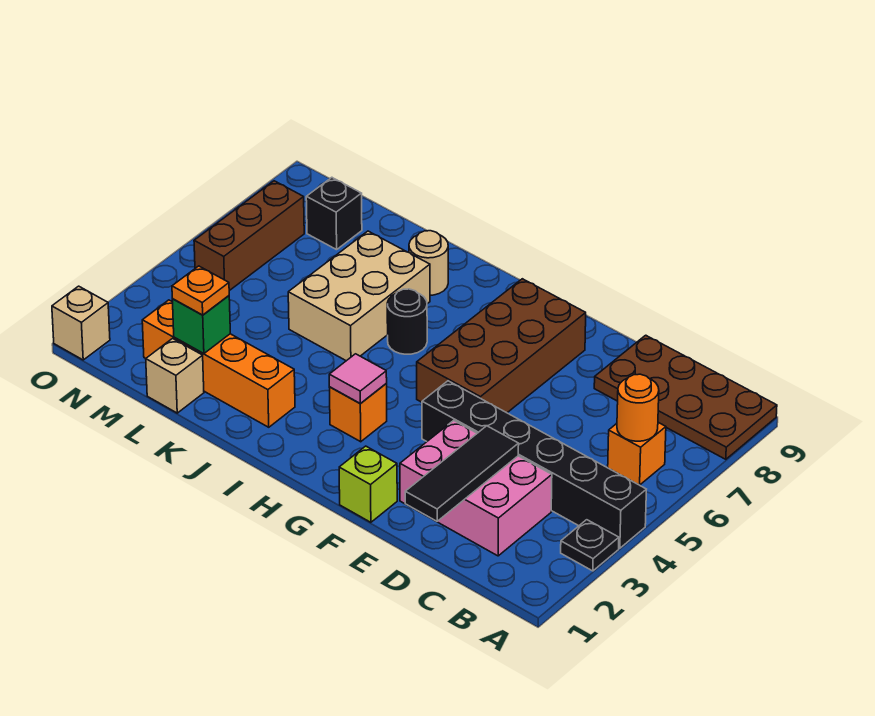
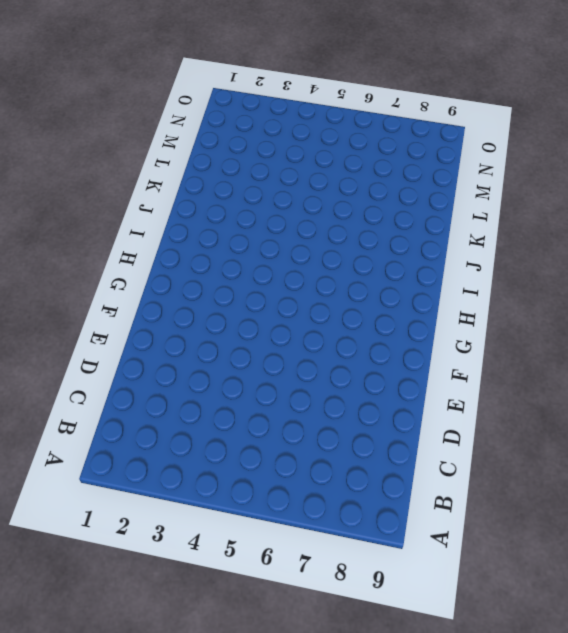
none -> black plate A3 level 1
none -> black brick A4:F4 level 1
none -> brown plate A8:D9 level 1

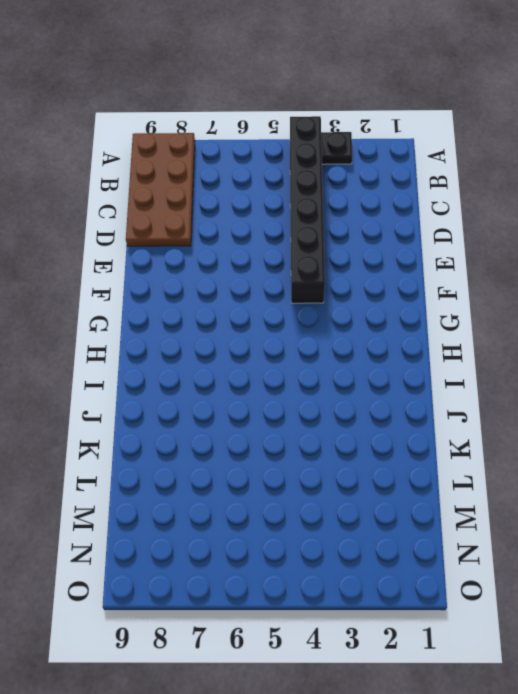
none -> orange brick B6 level 1
none -> pink brick C2:E3 level 1
none -> lime brick F1 level 1

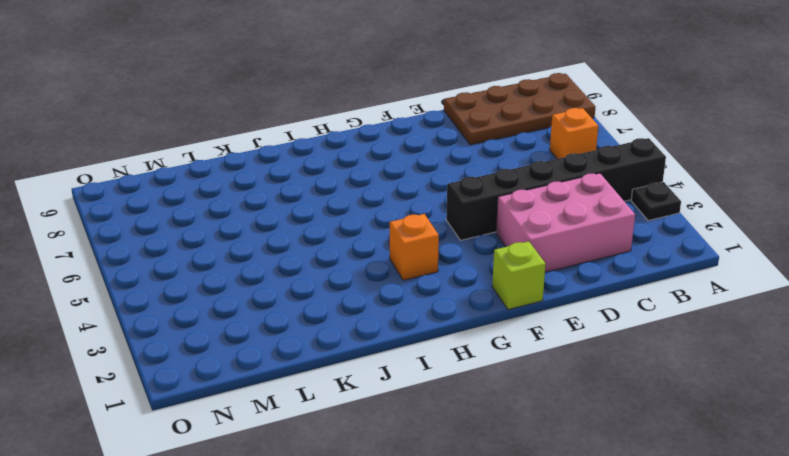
none -> brown brick F5:G8 level 1
none -> black round brick I6 level 1
none -> orange brick J2:M2 level 1

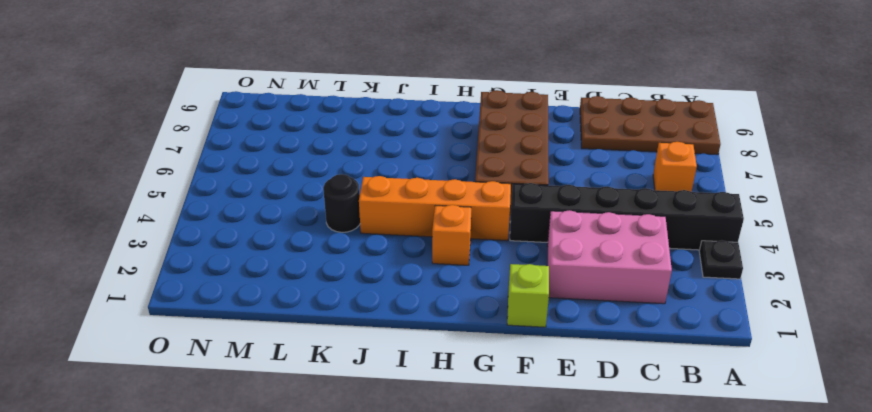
orange brick G4:J4 level 1 -> orange brick J2:M2 level 1
black round brick K4 level 1 -> black round brick I6 level 1
none -> tan brick J5:K7 level 1
none -> tan round brick J8 level 1
none -> tan brick L1 level 1

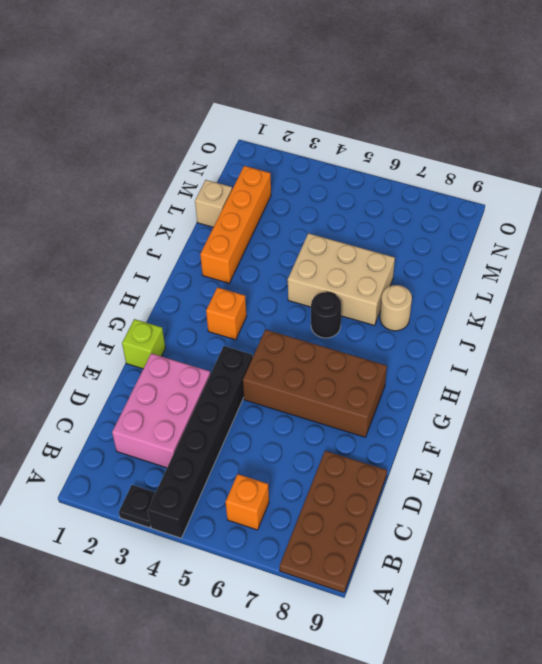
none -> black brick M8 level 1
none -> brown brick N5:N7 level 1
none -> tan brick O1 level 1

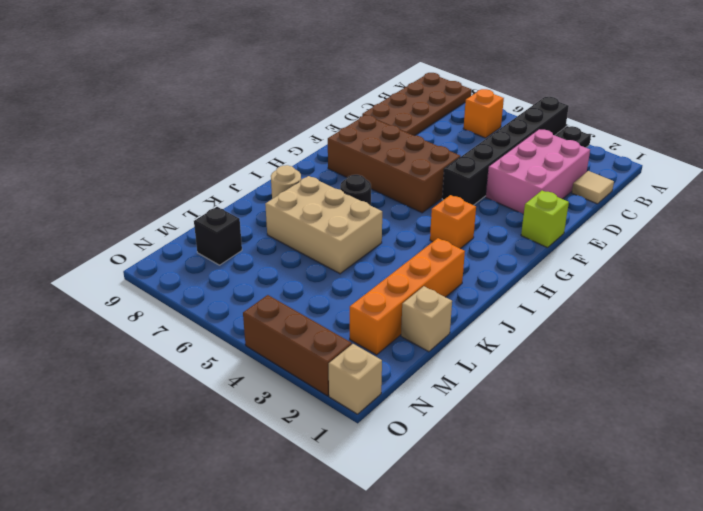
tan tile C1 level 1 -> none
brown brick O2:O4 level 1 -> brown brick N5:N7 level 1
none -> orange round brick B6 level 2
none -> black tile D1:D3 level 2
none -> pink tile H3 level 2

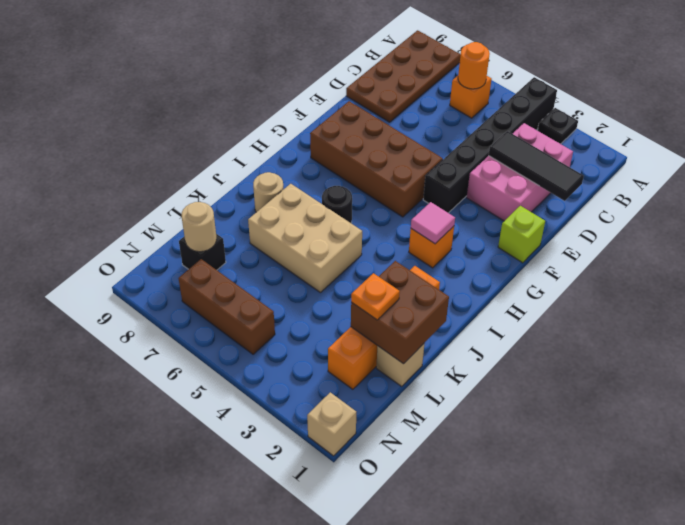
brown brick K1:L2 level 2 -> green brick L2 level 2
tan round brick M8 level 2 -> none

